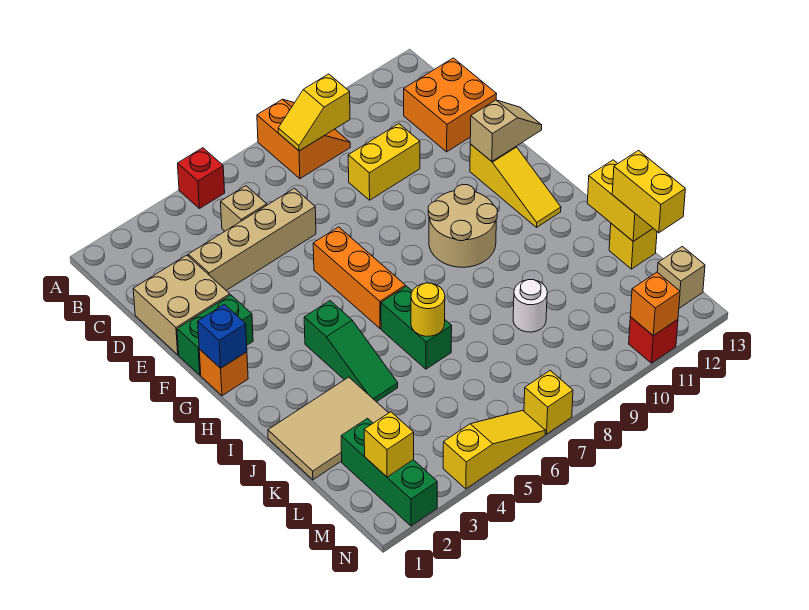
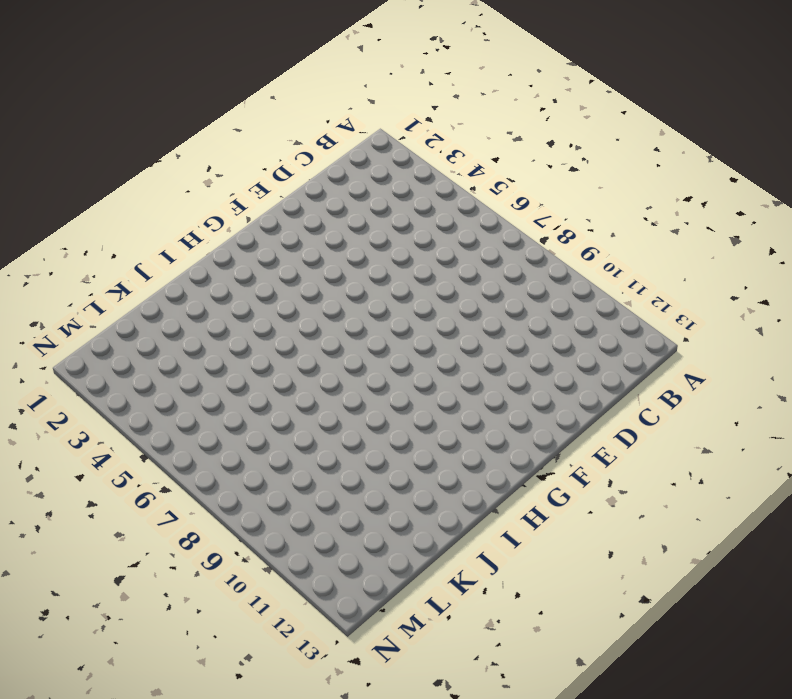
none -> red brick A5 level 1
none -> orange slope A8:B9 level 1 top 8
none -> tan brick C5 level 1
none -> orange brick C12:D13 level 1

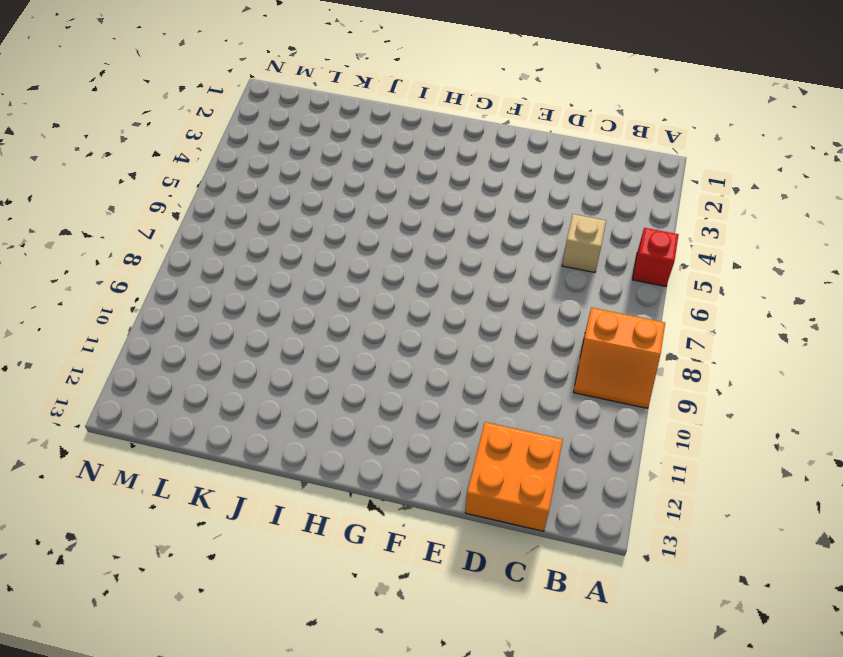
none -> tan brick D1:E2 level 1
none -> tan brick D3:D6 level 1
none -> yellow brick D9:D10 level 1
none -> green brick F1:F2 level 1

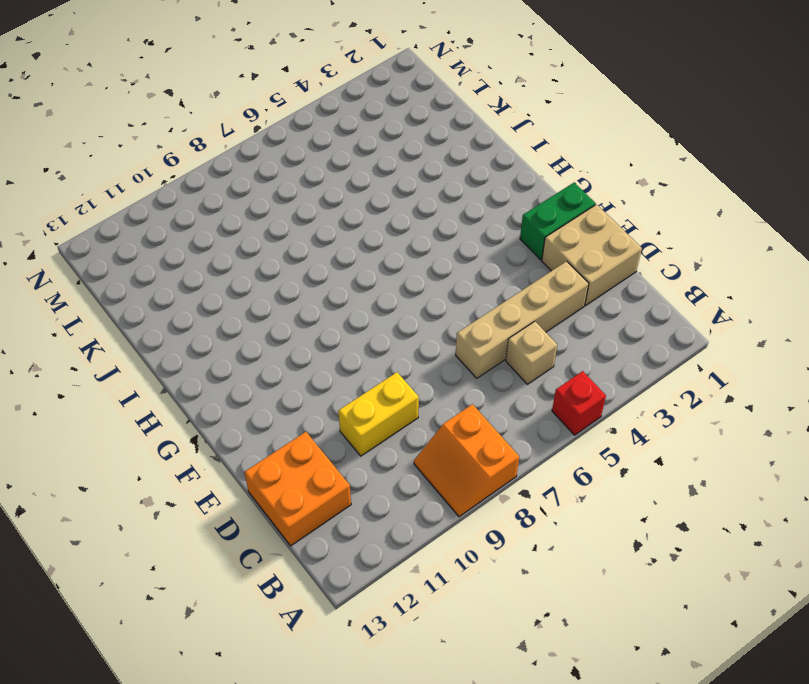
none -> orange brick F6:H6 level 1
none -> yellow slope F12:H12 level 1 top F
none -> orange brick G1 level 1
none -> tan round brick G9:H10 level 1

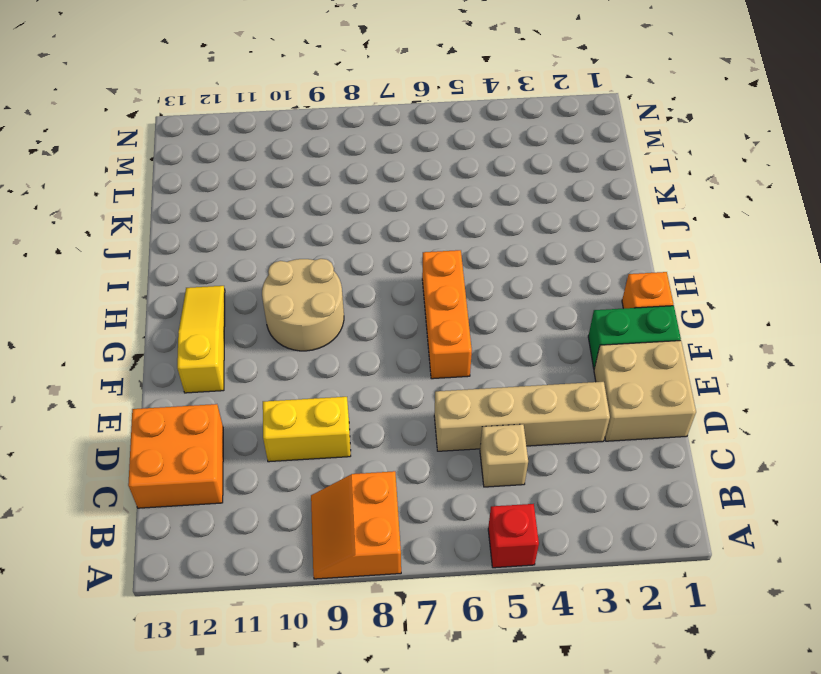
none -> green slope H4:J4 level 1 top H
none -> green brick I6:J6 level 1
none -> tan tile J1:K3 level 1
none -> white round brick K9 level 1

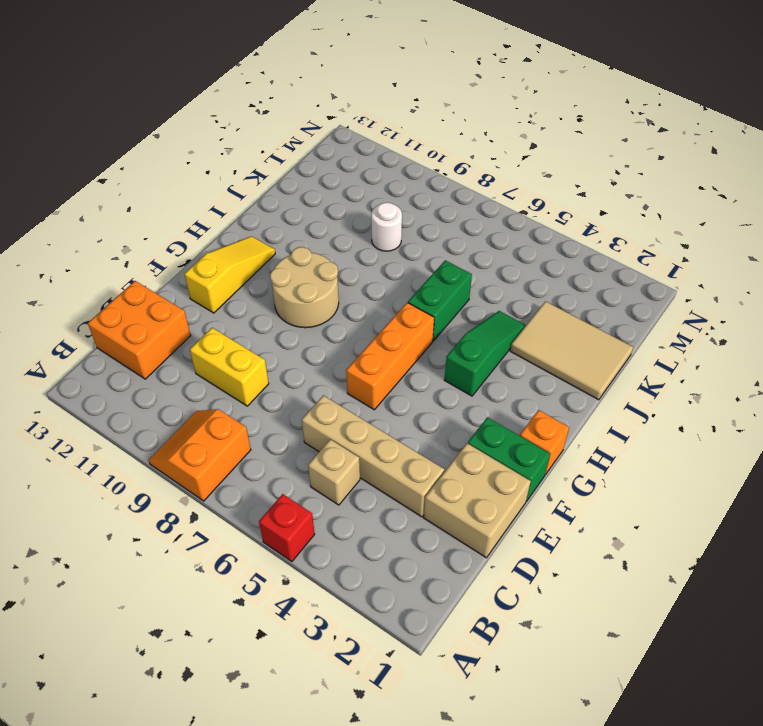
none -> yellow brick K13 level 1
none -> green brick L2:N2 level 1
none -> tan brick M13 level 1
none -> yellow slope N4:N6 level 1 top 4

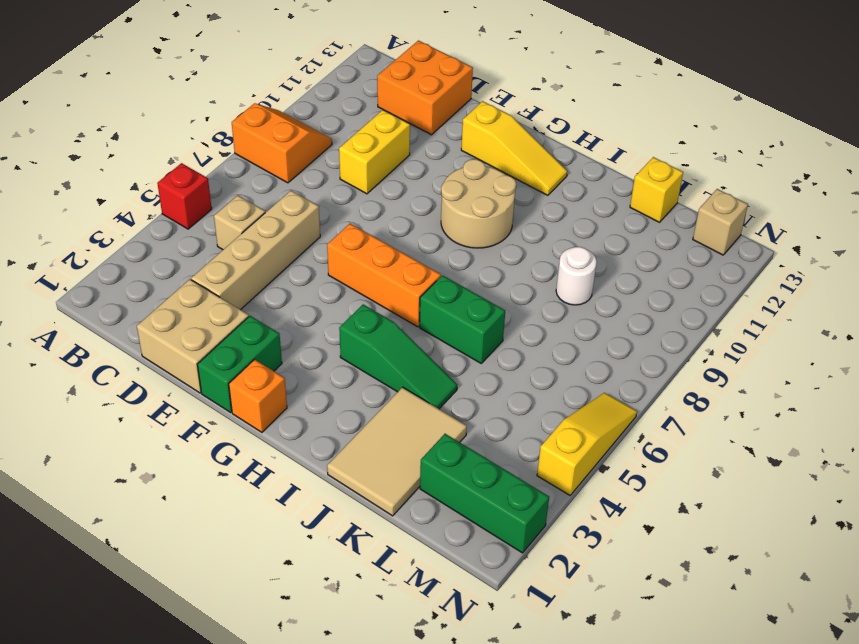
none -> yellow brick N7 level 1
none -> red brick N11 level 1
none -> yellow slope B8:B9 level 2 top 9
none -> tan slope F12:F13 level 2 top 12

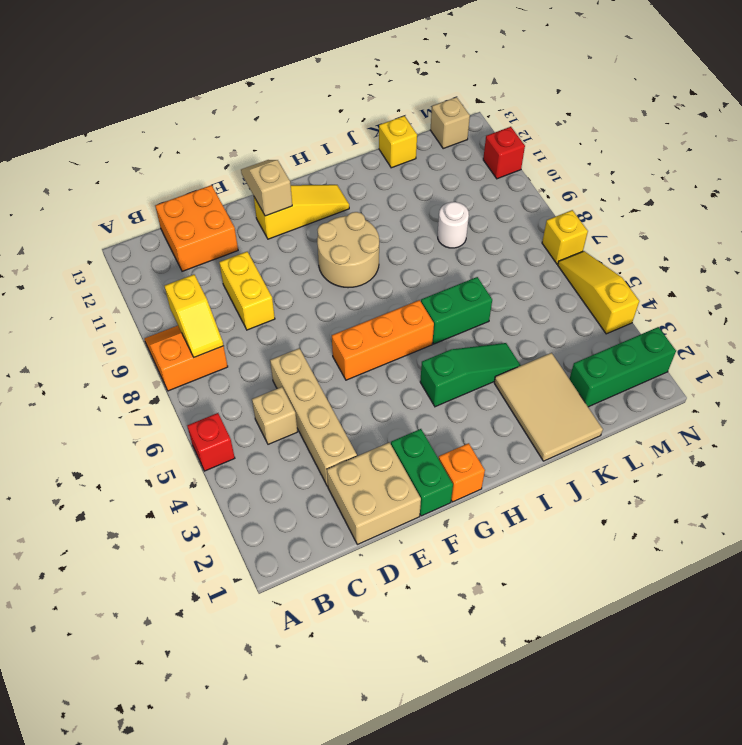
none -> blue brick G1 level 2
none -> yellow round brick J6 level 2
none -> yellow brick J13:K13 level 2
none -> yellow brick M2 level 2

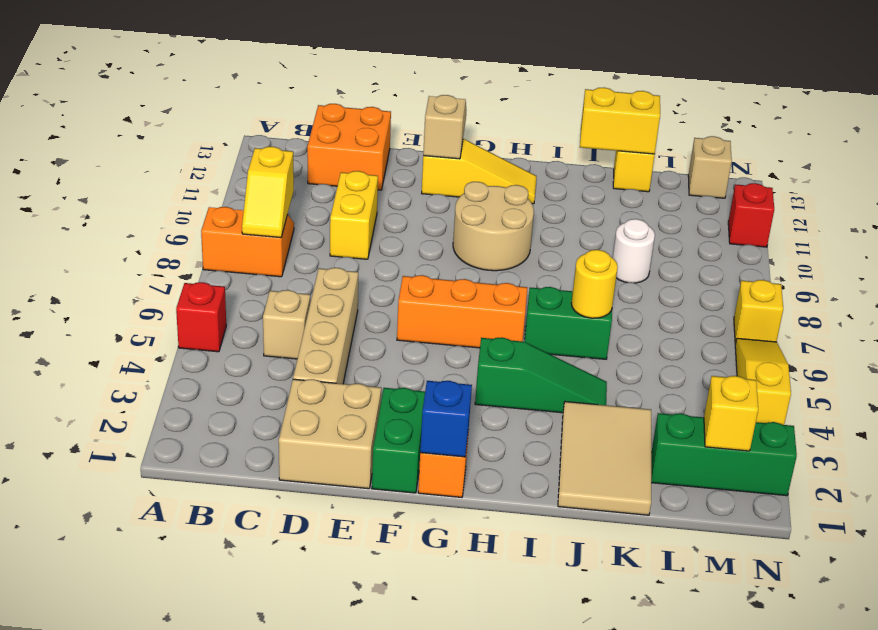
none -> orange brick N11 level 2
none -> yellow brick K13:L13 level 3

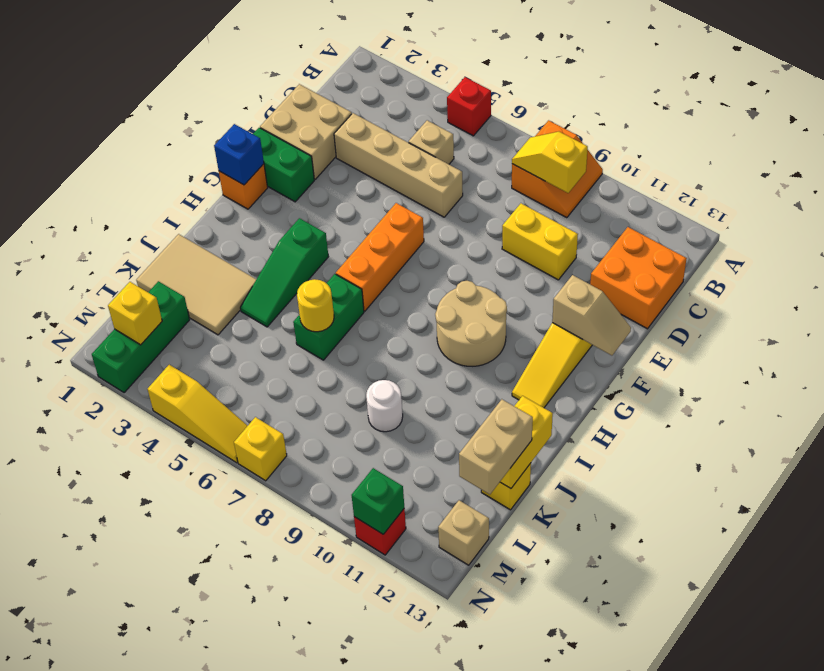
tan brick K13:L13 level 3 -> yellow brick K13:L13 level 3
green brick N11 level 2 -> orange brick N11 level 2

